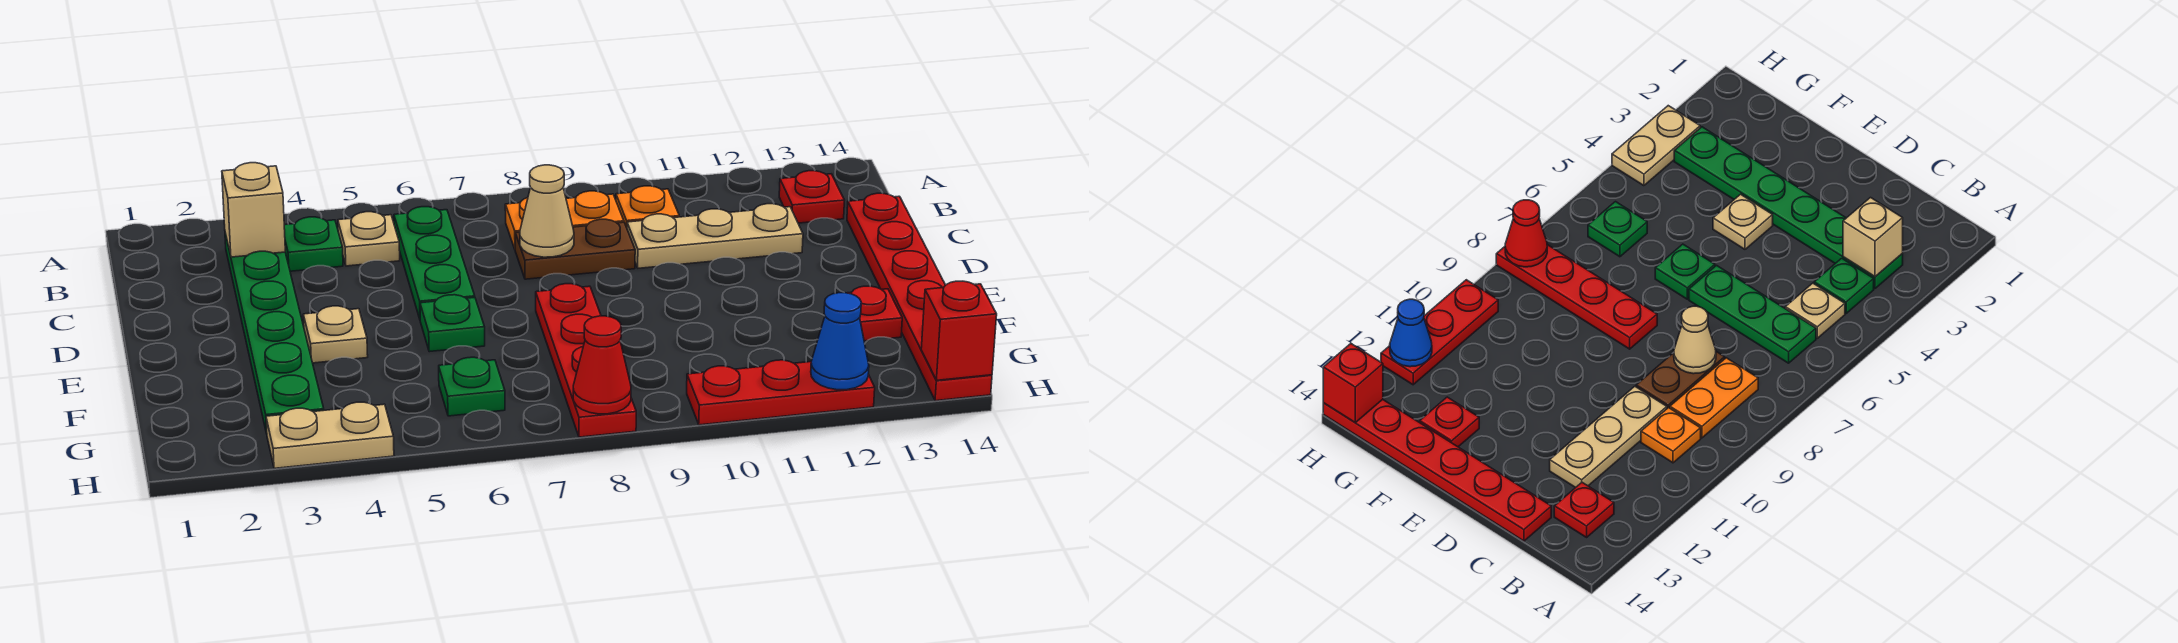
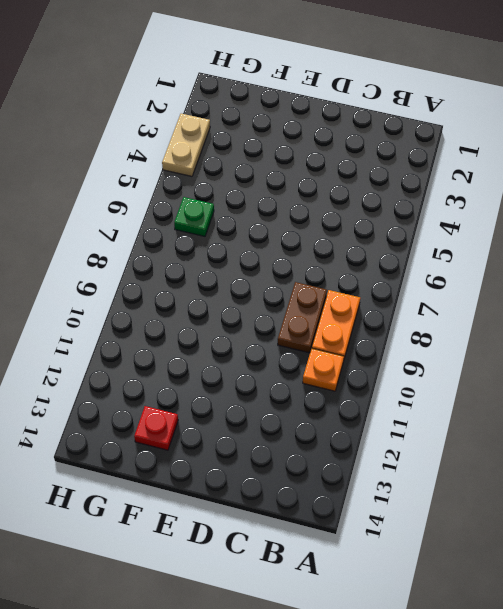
none -> green plate B3:G3 level 1
none -> green plate B4 level 1
none -> tan plate B5 level 1

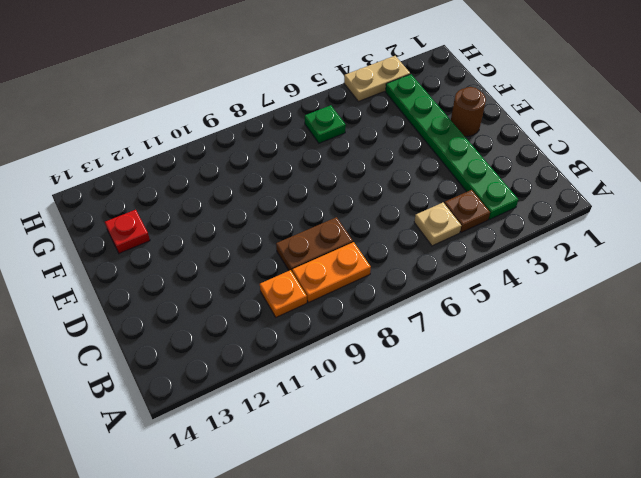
brown plate B4 level 1 -> green plate B4 level 1
brown round brick E2 level 1 -> none
none -> green plate B6:D6 level 1
none -> red plate B13 level 1
none -> tan plate C10:C12 level 1

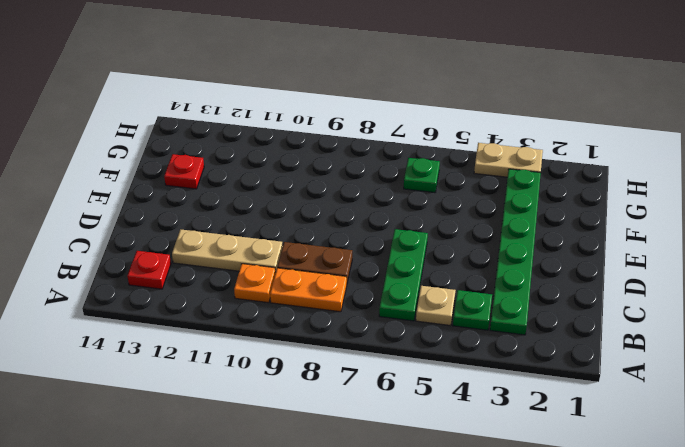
none -> red plate C14:H14 level 1
none -> tan plate E4 level 1
none -> green plate E6 level 1

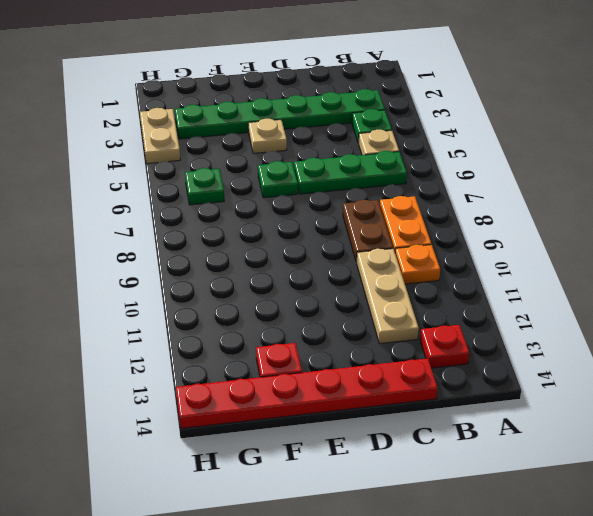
none -> red plate E8:H8 level 1
none -> red plate H10:H12 level 1
none -> tan brick B3 level 2

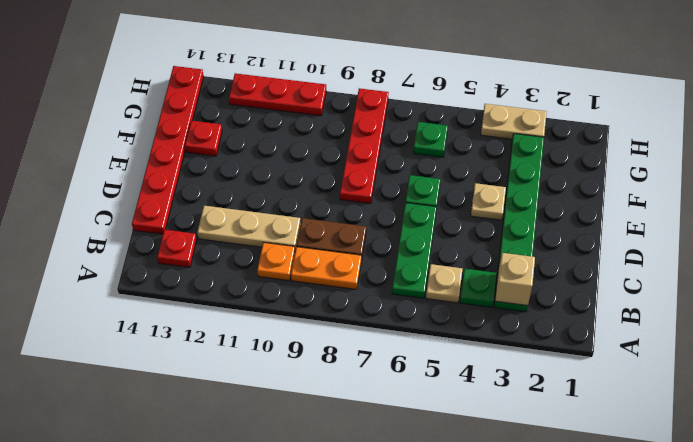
none -> tan cone C8 level 2
none -> red cone H8 level 2
none -> blue cone H12 level 2

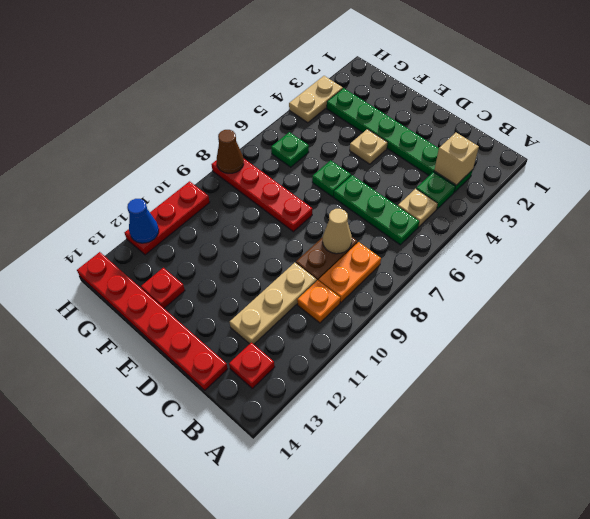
brown cone H8 level 2 -> red cone H8 level 2
none -> red brick H14 level 2

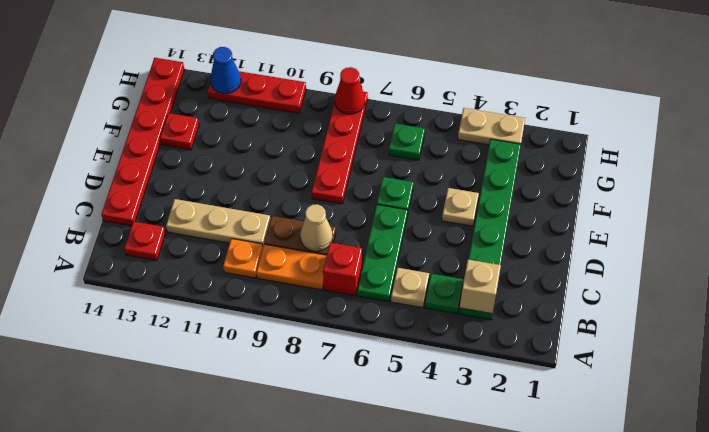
red brick B7 level 1 -> red brick H14 level 2

